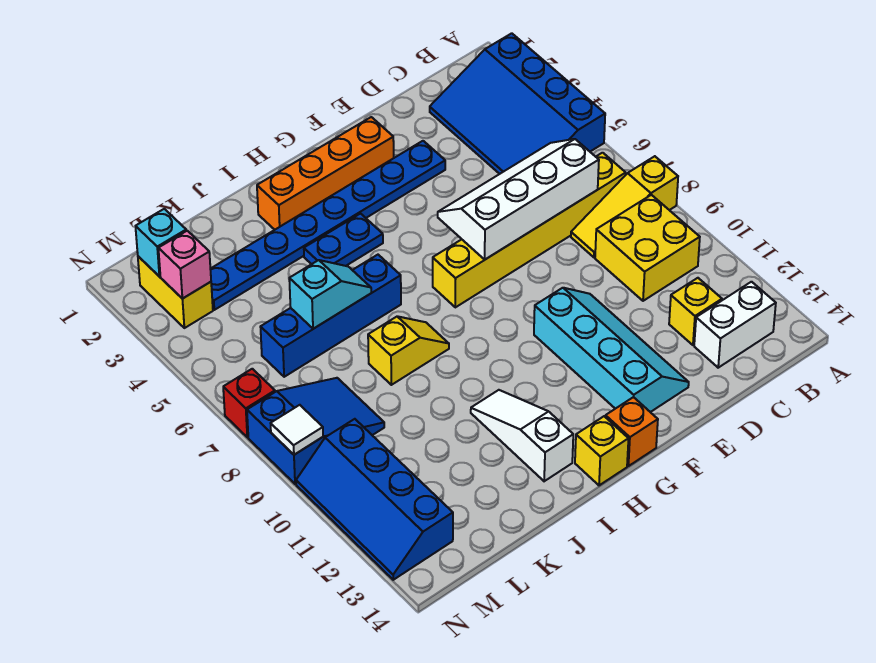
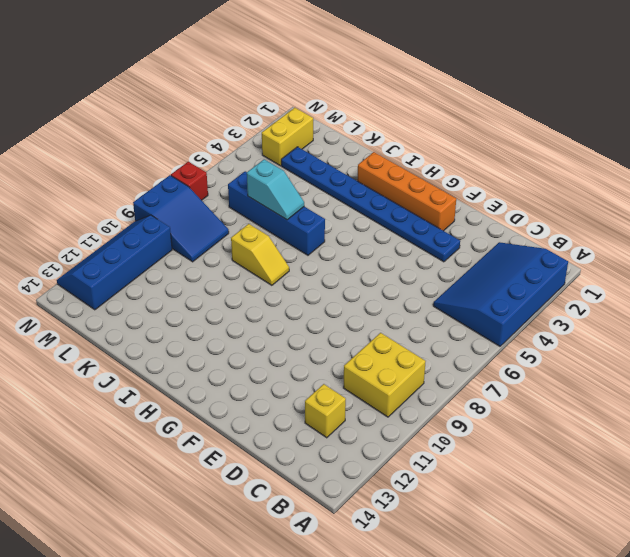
none -> yellow slope A8:C8 level 1 top A
none -> yellow brick B7:G7 level 1
none -> white brick B13:C13 level 1

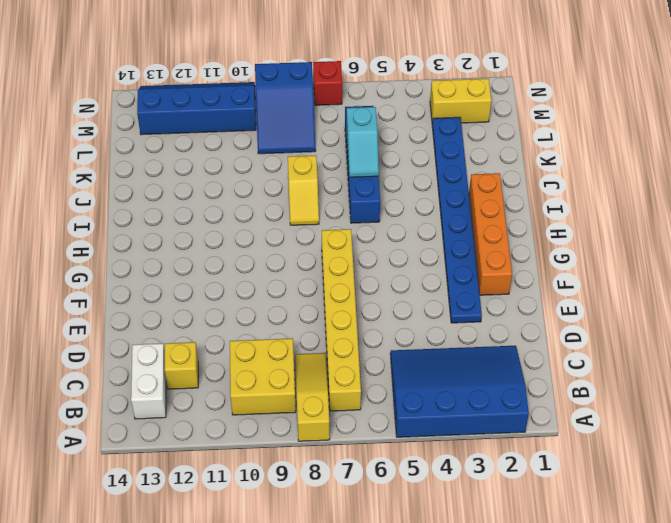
none -> cyan slope E10:F13 level 1 top F
none -> orange brick G14 level 1
none -> blue plate H4:I4 level 1

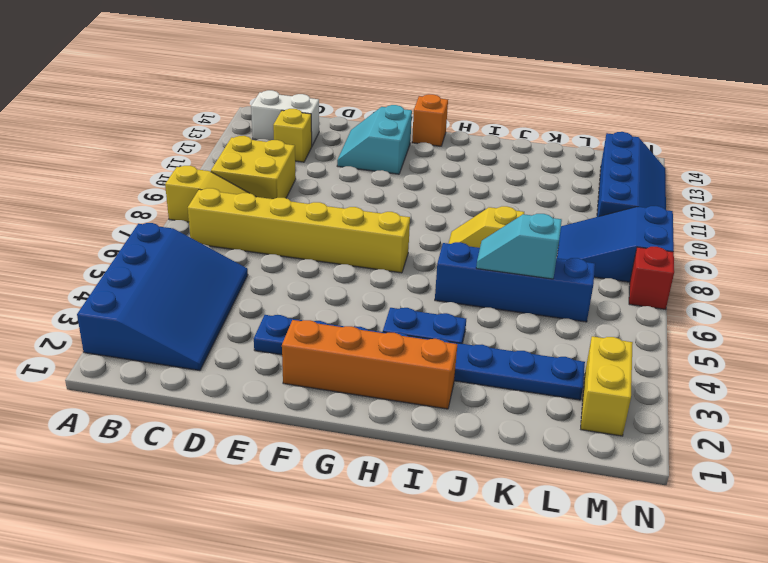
cyan slope E12:F13 level 1 top F -> cyan slope E10:F13 level 1 top F
none -> yellow brick H14 level 1
none -> white slope I11:I13 level 1 top 13
none -> white slope C6:F7 level 2 top 7

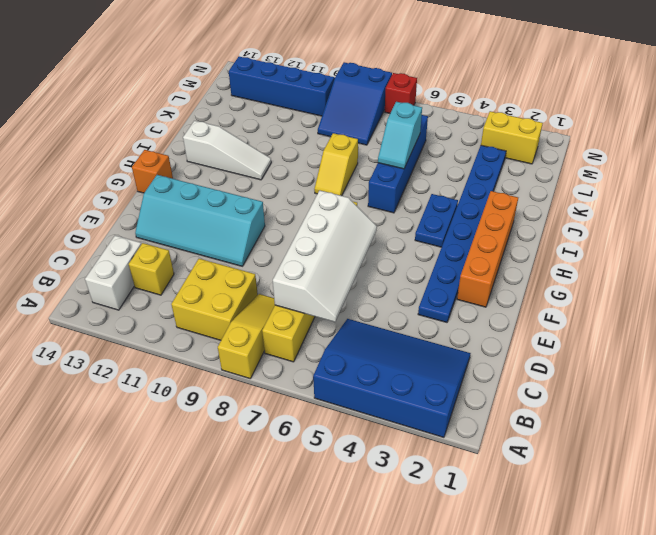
none -> yellow brick H14 level 1
none -> cyan brick M2 level 2
none -> pink brick M3 level 2

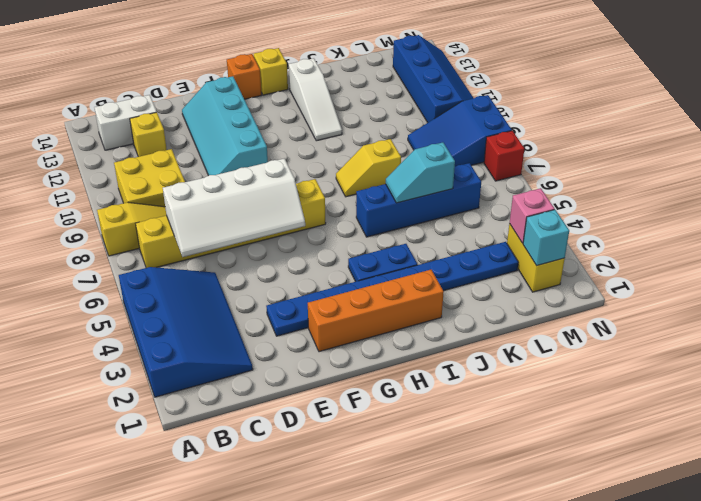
none -> white tile N9 level 2

